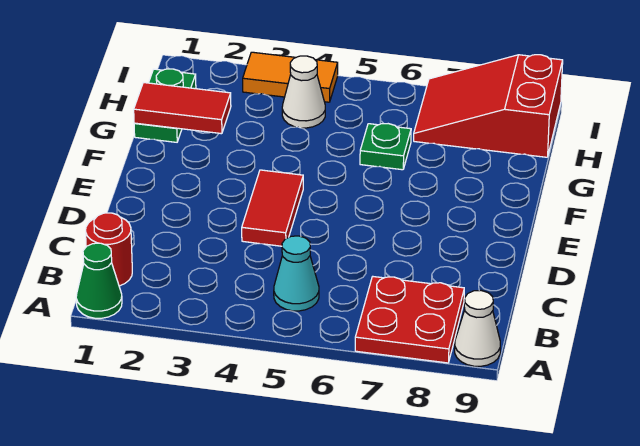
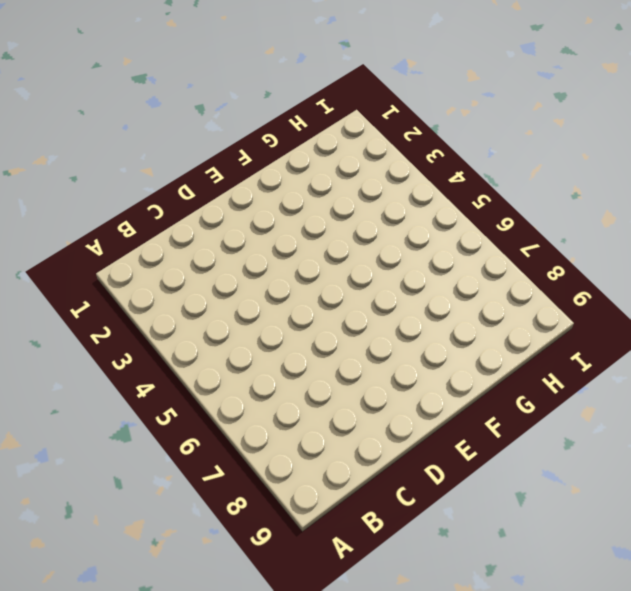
none -> green cone A1 level 1
none -> red plate A7:B8 level 1
none -> white cone A9 level 1

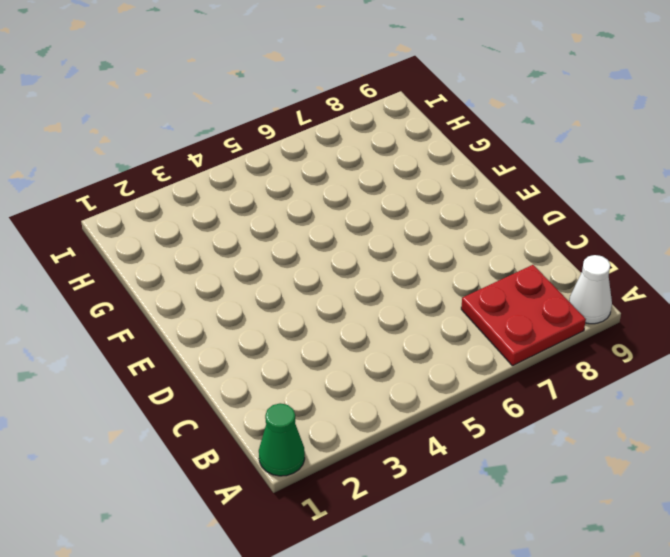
none -> red round brick B1 level 1
none -> cyan cone B5 level 1
none -> red tile D4:E4 level 1

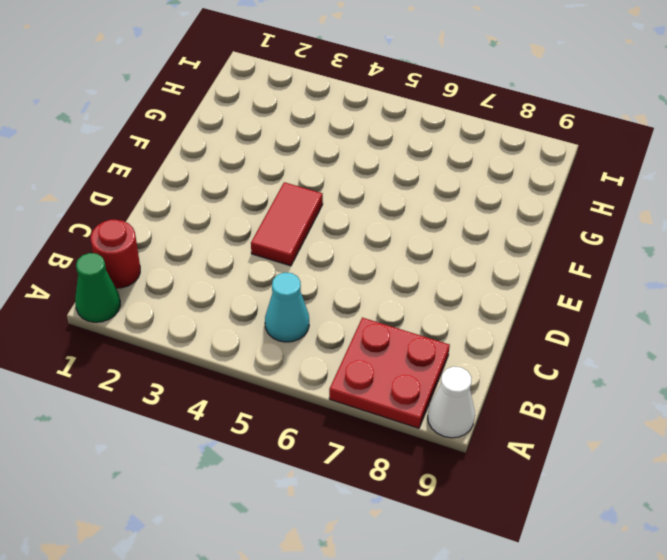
none -> green plate G1:H1 level 1
none -> green plate G6 level 1
none -> white cone H4 level 1

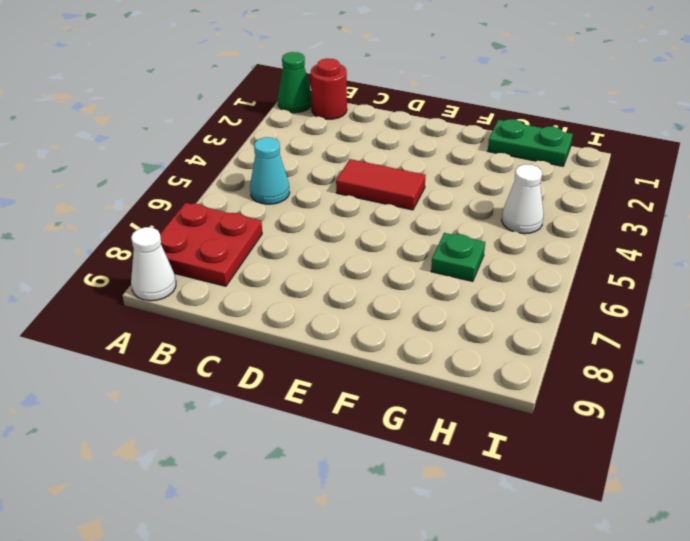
none -> red slope H7:I9 level 1 top 9
none -> orange tile I3:I4 level 1
none -> red tile G1:G2 level 2

